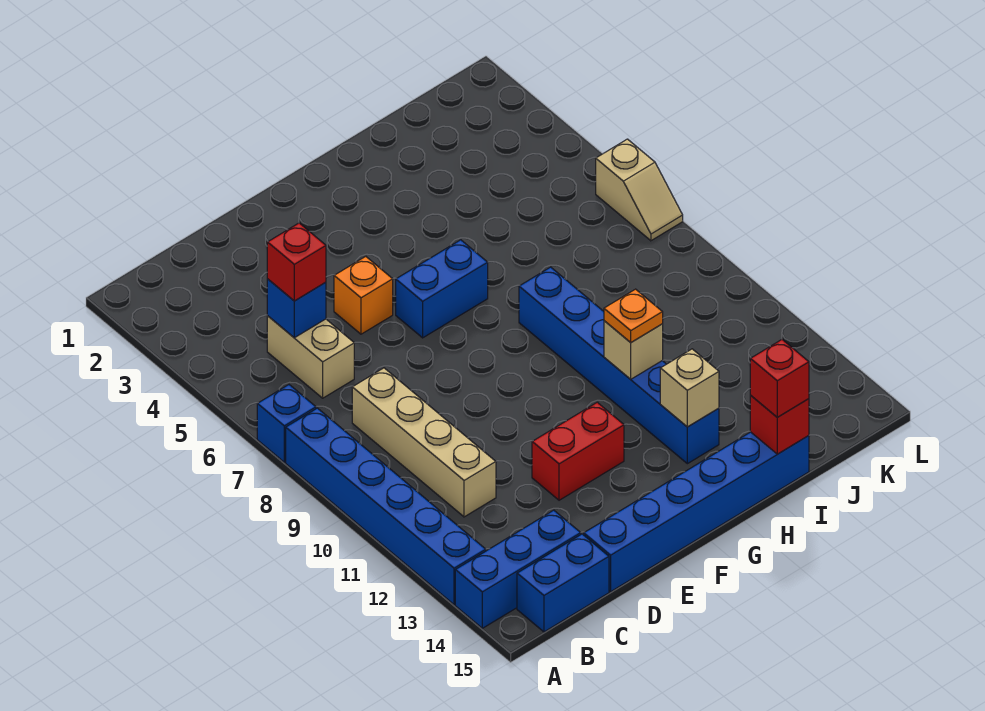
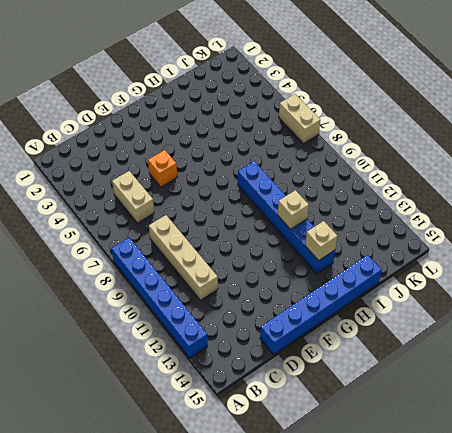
tan brick L6:L7 level 1 -> tan slope L6:L7 level 1 top 6
none -> blue brick A7 level 1
none -> blue brick A14:C14 level 1
none -> blue brick B15:C15 level 1

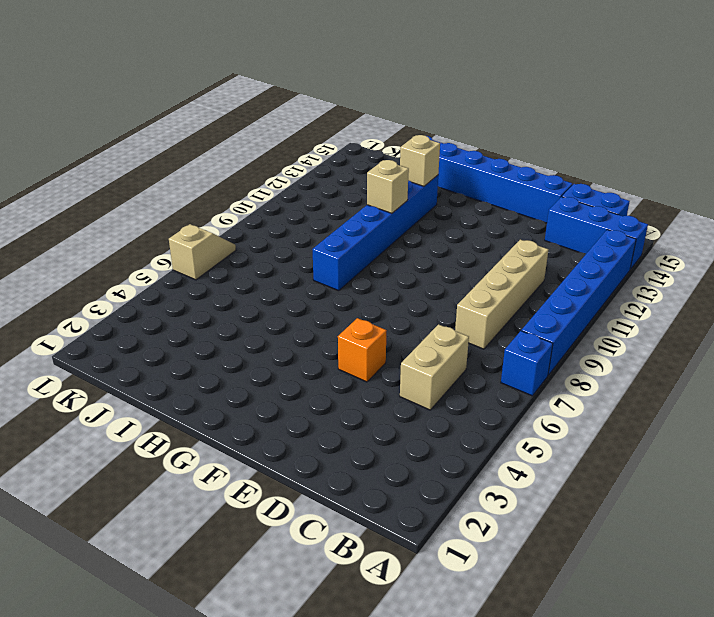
none -> red brick E12:F12 level 1
none -> blue brick F6:G6 level 1
none -> blue brick C5 level 2

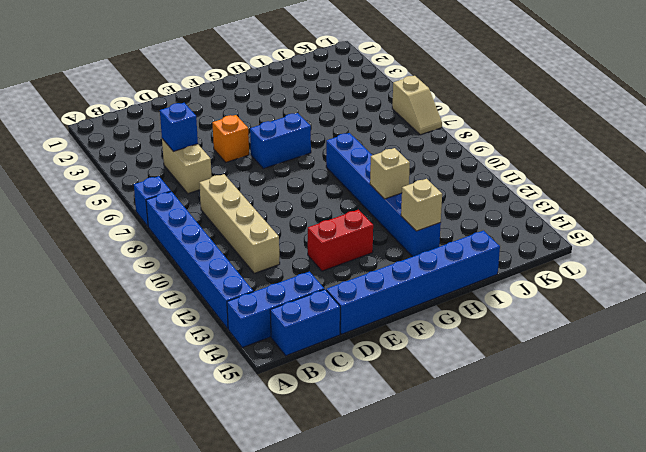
none -> red brick I15 level 2
none -> red brick C5 level 3
none -> orange plate H11 level 3

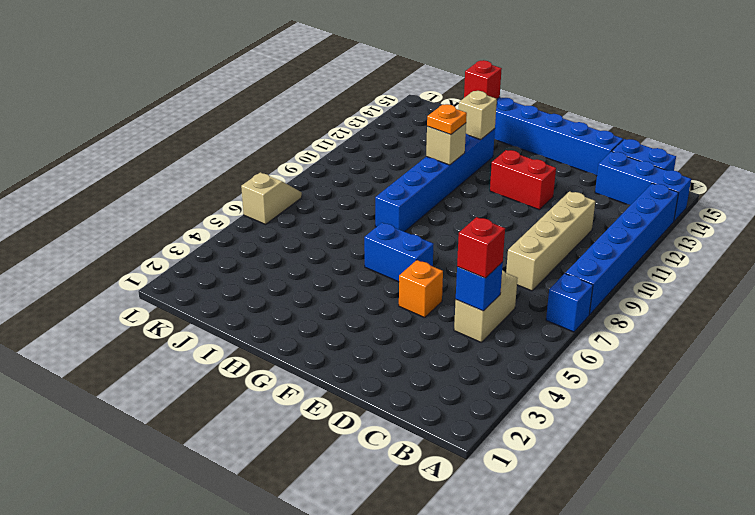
none -> red brick I15 level 3

